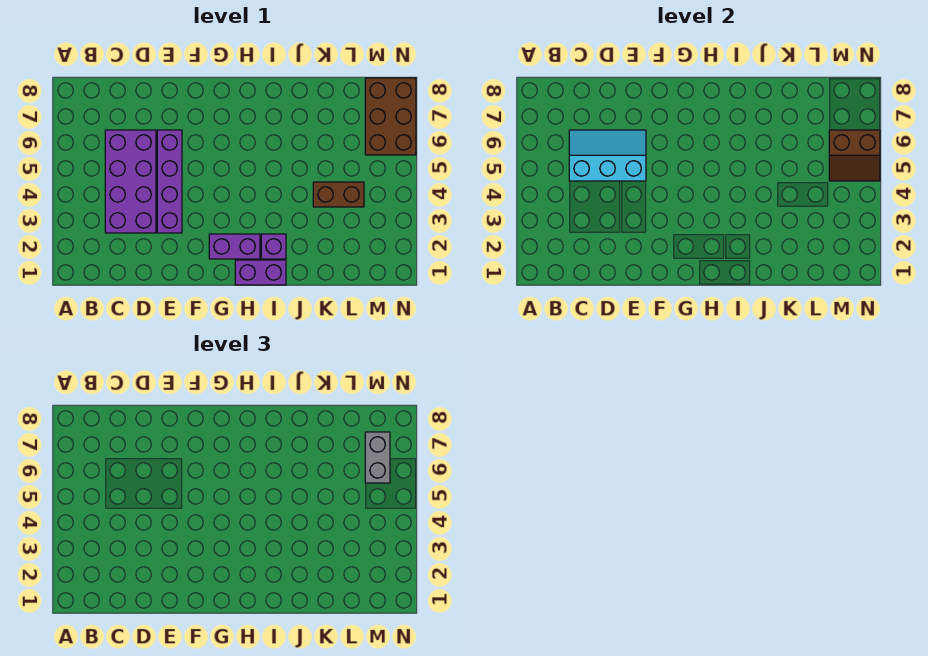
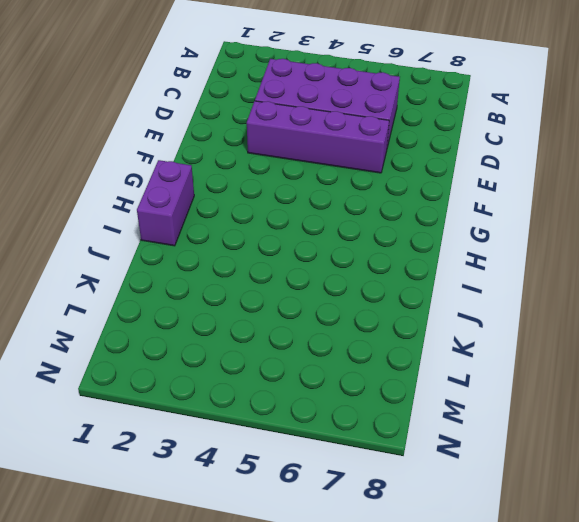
none -> purple brick G2:H2 level 1
none -> purple brick I2 level 1

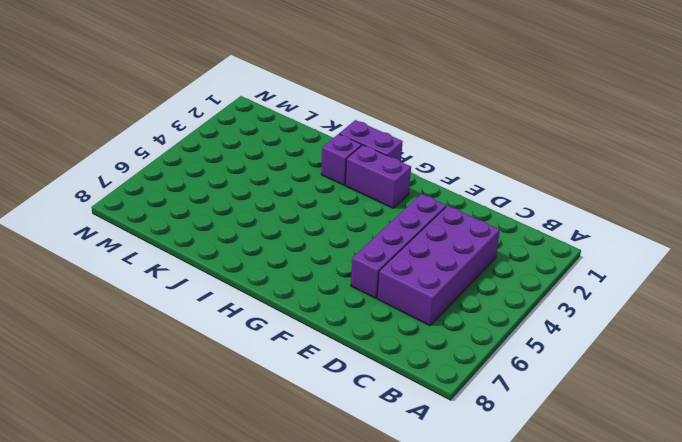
none -> brown brick K4:L4 level 1
none -> brown brick M6:N8 level 1

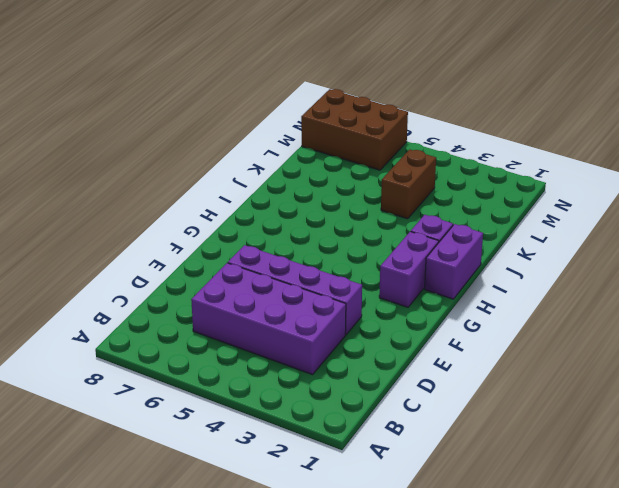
none -> cyan slope C5:E6 level 2 top 5
none -> brown slope M5:N6 level 2 top 6

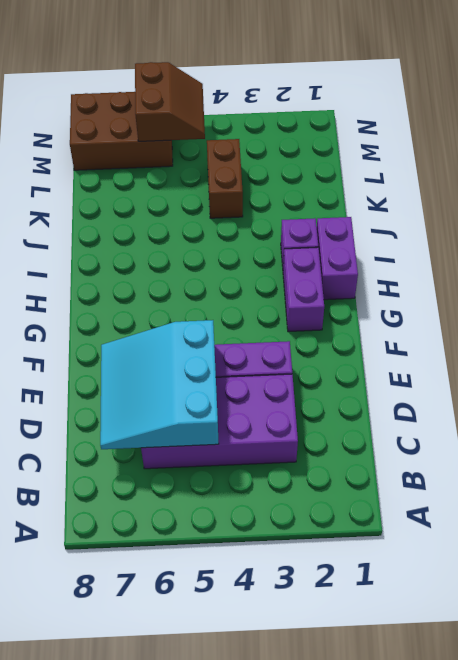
cyan slope C5:E7 level 2 top 5 -> cyan slope C5:E6 level 2 top 5
none -> grey brick M6:M7 level 3

